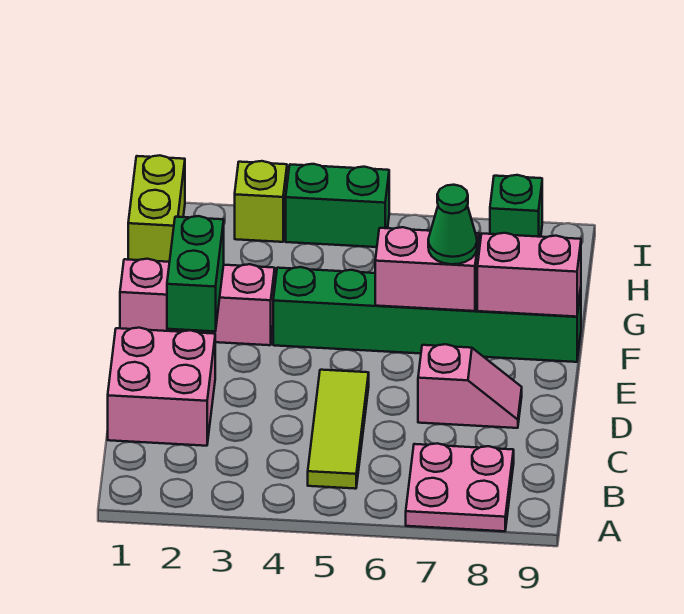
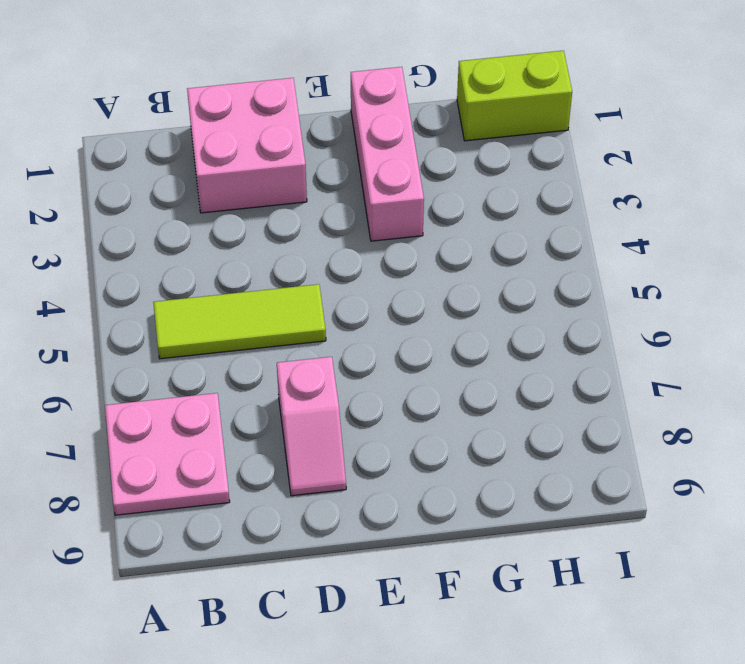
none -> green brick F4:F9 level 1
none -> lime brick I3 level 1
none -> green brick I4:I5 level 1

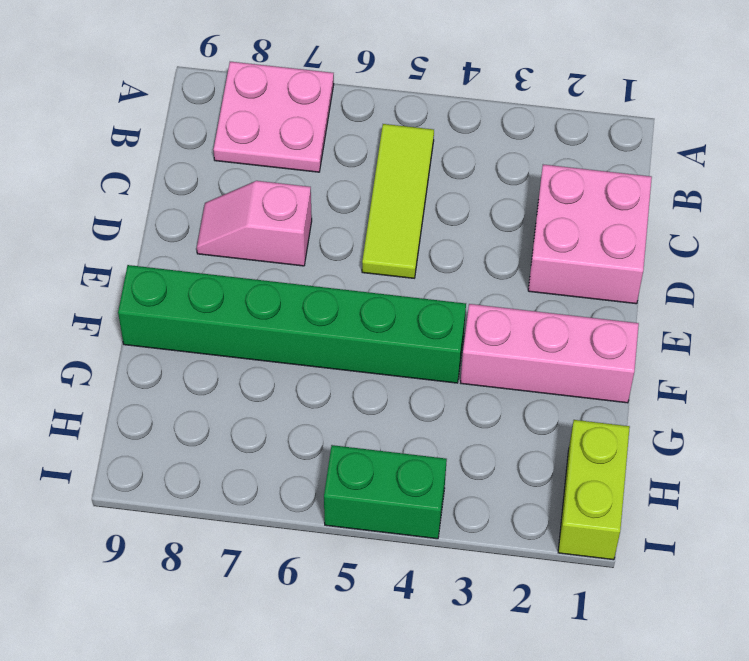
none -> lime brick I3 level 1
none -> green brick I8 level 1
none -> green brick E2:F2 level 2

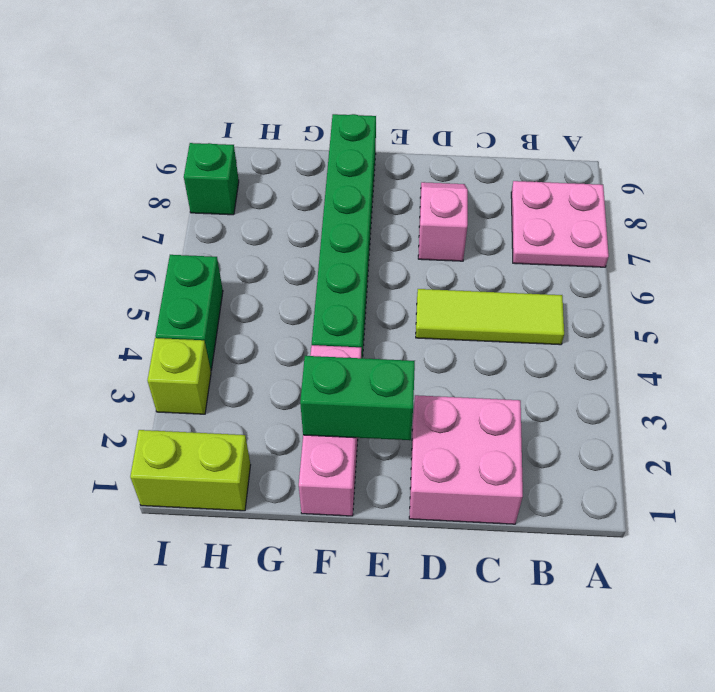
none -> pink brick F6:F7 level 2
none -> pink brick F8:F9 level 2
none -> green cone F7 level 3

